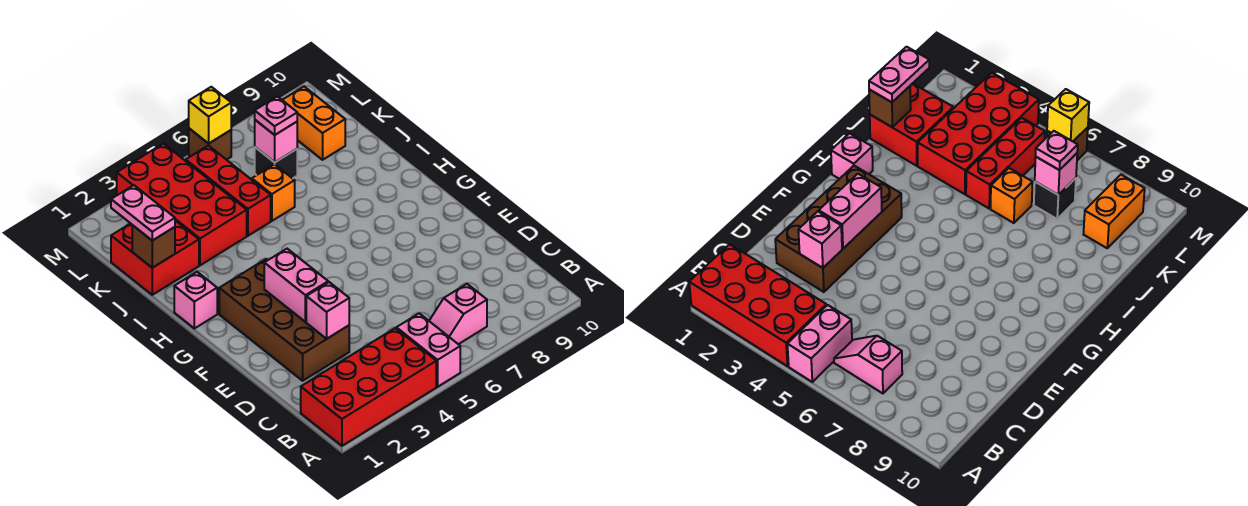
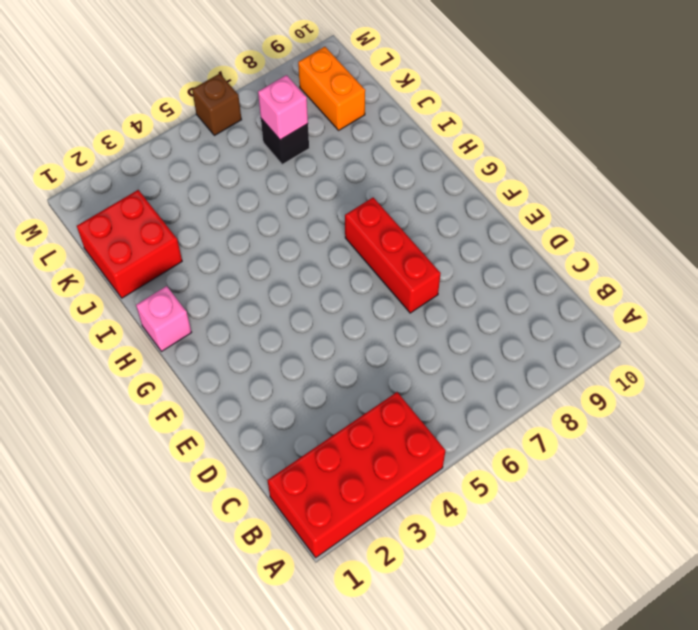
red brick E7:G7 level 1 -> red brick J5:L5 level 1
none -> pink brick A5:B5 level 1
none -> pink slope B6:B7 level 1 top 7
none -> brown brick D2:G3 level 1

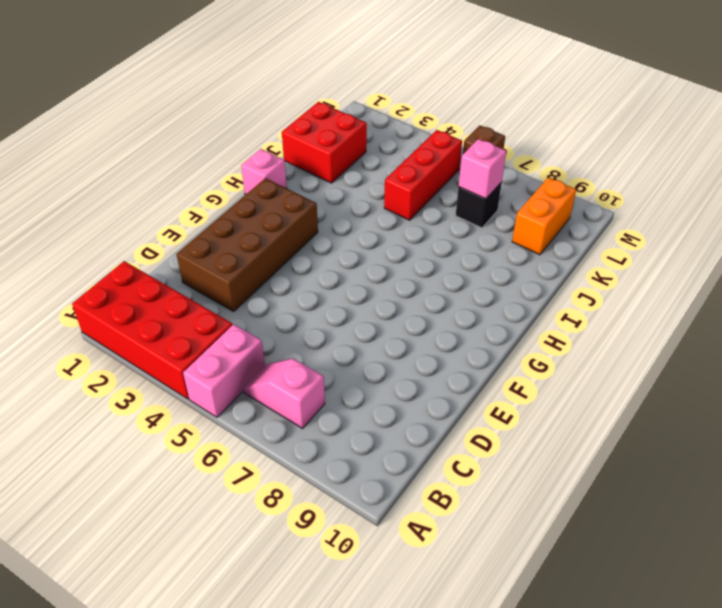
none -> red brick J3:M4 level 1
none -> orange brick J6 level 1
none -> pink brick D3 level 2

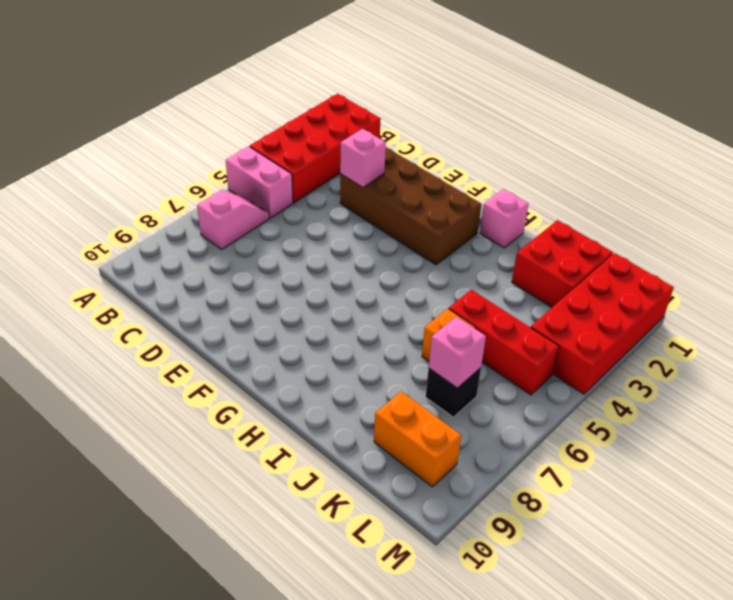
red brick L1:M4 level 1 -> red brick J3:M4 level 1
none -> brown brick M6 level 1
none -> pink brick E3:F3 level 2
none -> brown brick J1 level 2

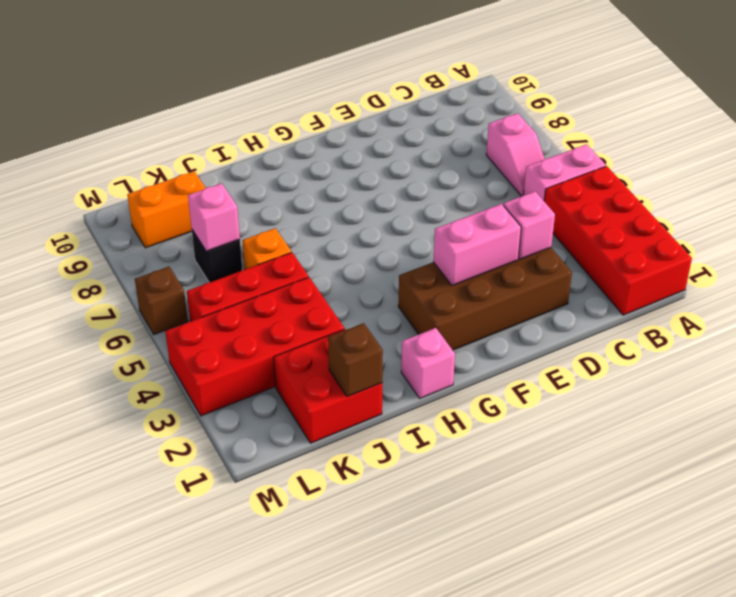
none -> yellow brick M6 level 2
none -> pink plate J1:K1 level 3
none -> pink plate K7 level 3

